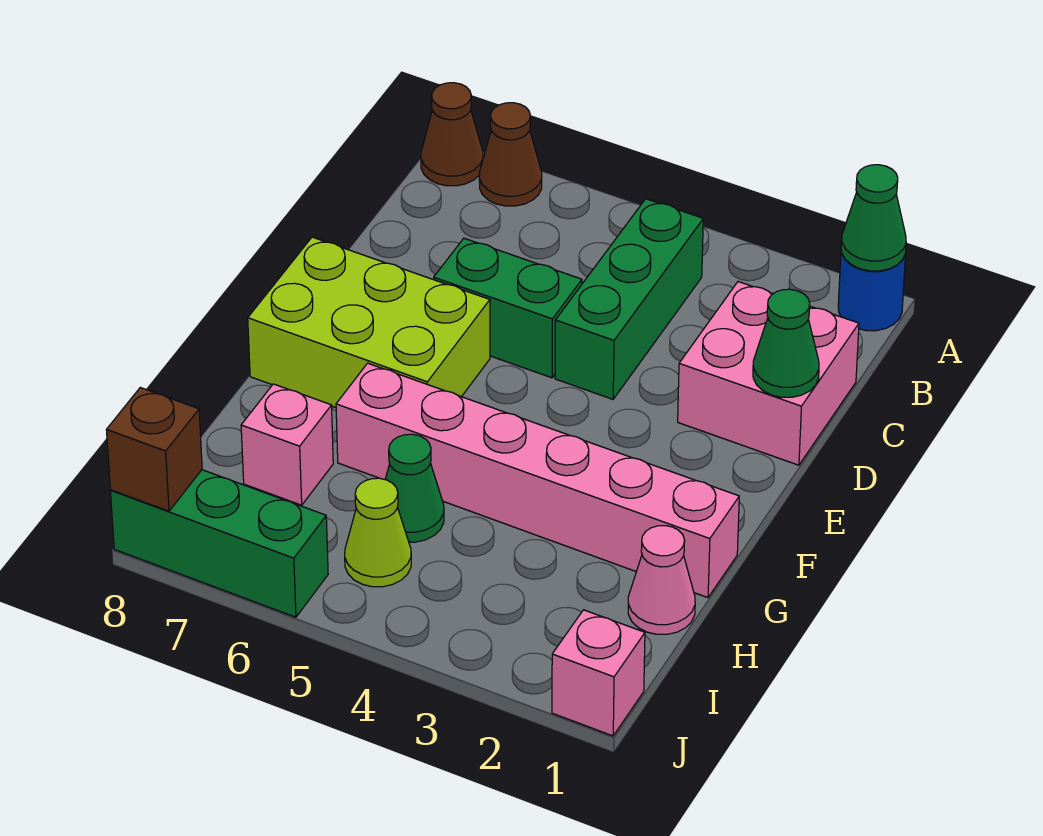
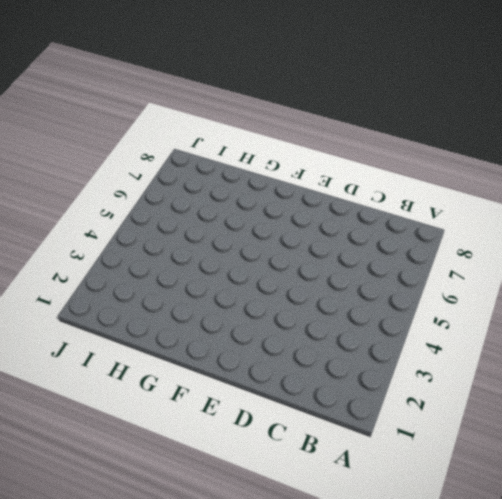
none -> blue round brick A1 level 1
none -> brown cone A7 level 1
none -> brown cone A8 level 1

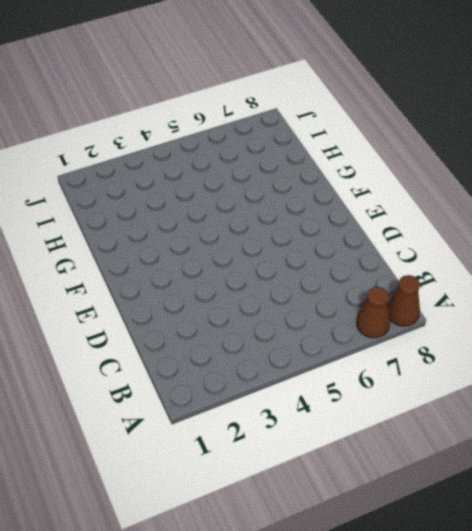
none -> blue round brick A1 level 1
none -> green brick B4:D4 level 1
none -> pink brick C1:D2 level 1

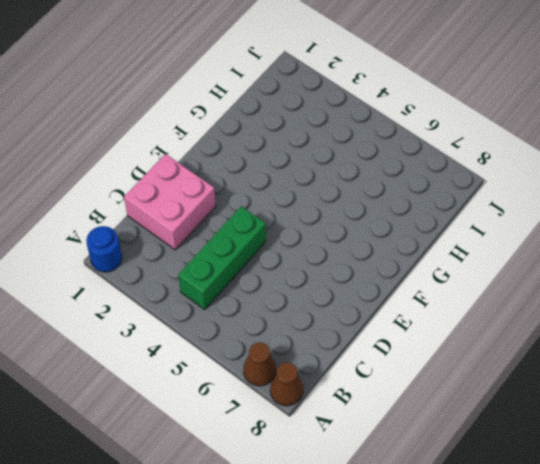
none -> green brick D5:D6 level 1
none -> lime brick E6:F8 level 1
none -> pink brick G1:G6 level 1

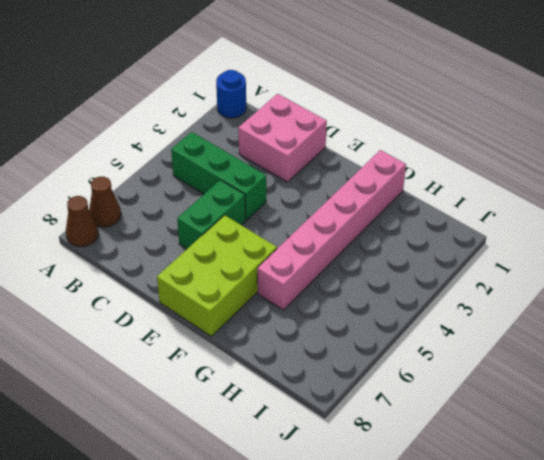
none -> pink cone H1 level 1
none -> green cone H5 level 1
none -> pink brick H7 level 1

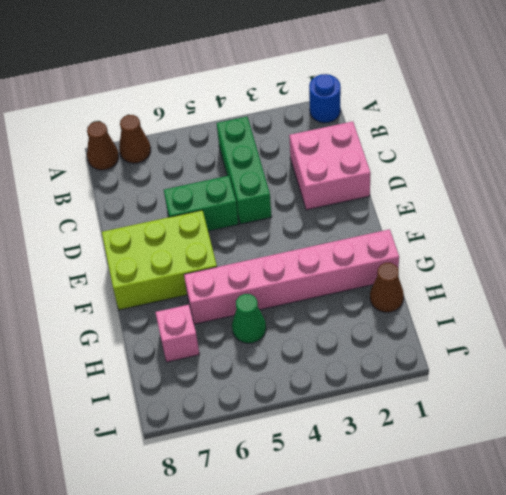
brown cone H1 level 1 -> pink cone H1 level 1
none -> lime cone I5 level 1
none -> pink brick J1 level 1
none -> green brick J6:J8 level 1

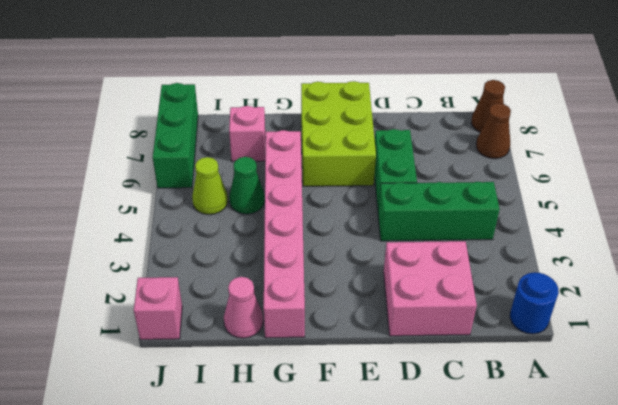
none -> green cone A1 level 2
none -> green cone D1 level 2
none -> brown brick J8 level 2

